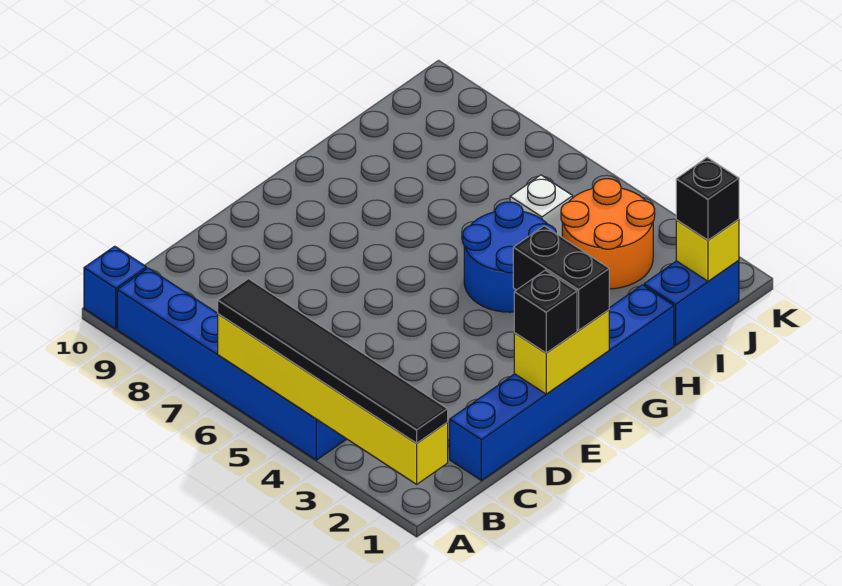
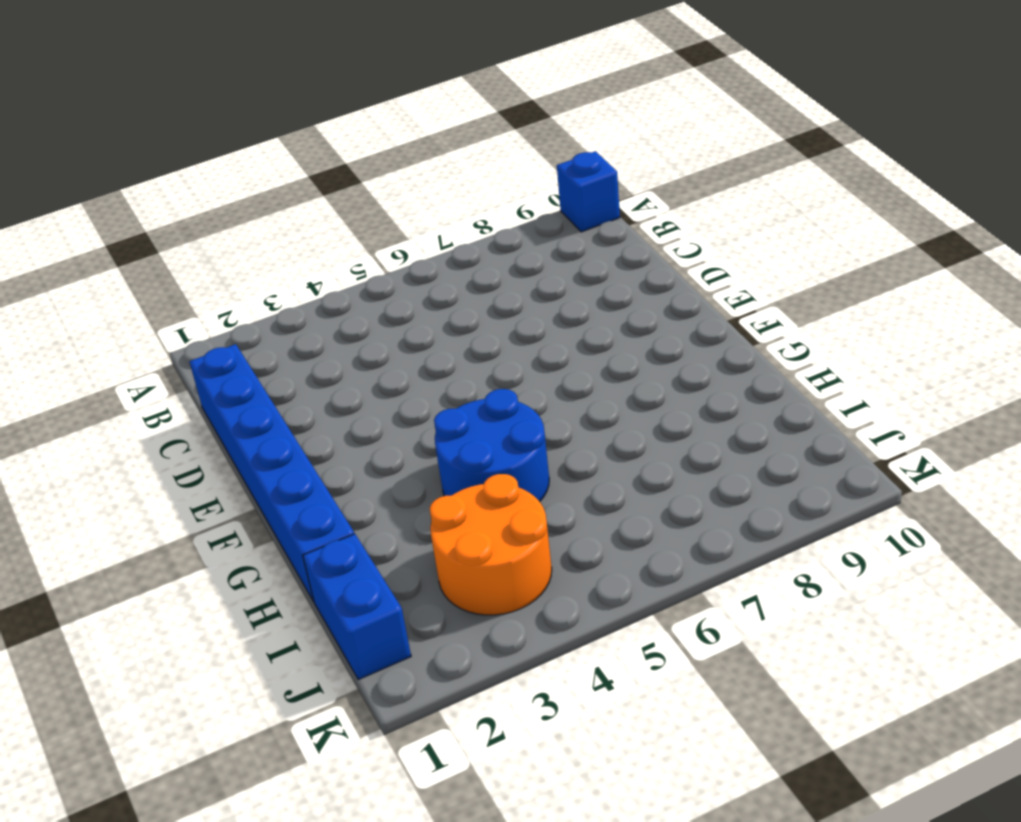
none -> blue brick A4:A9 level 1
none -> white brick I5 level 1
none -> yellow brick A1:A6 level 2

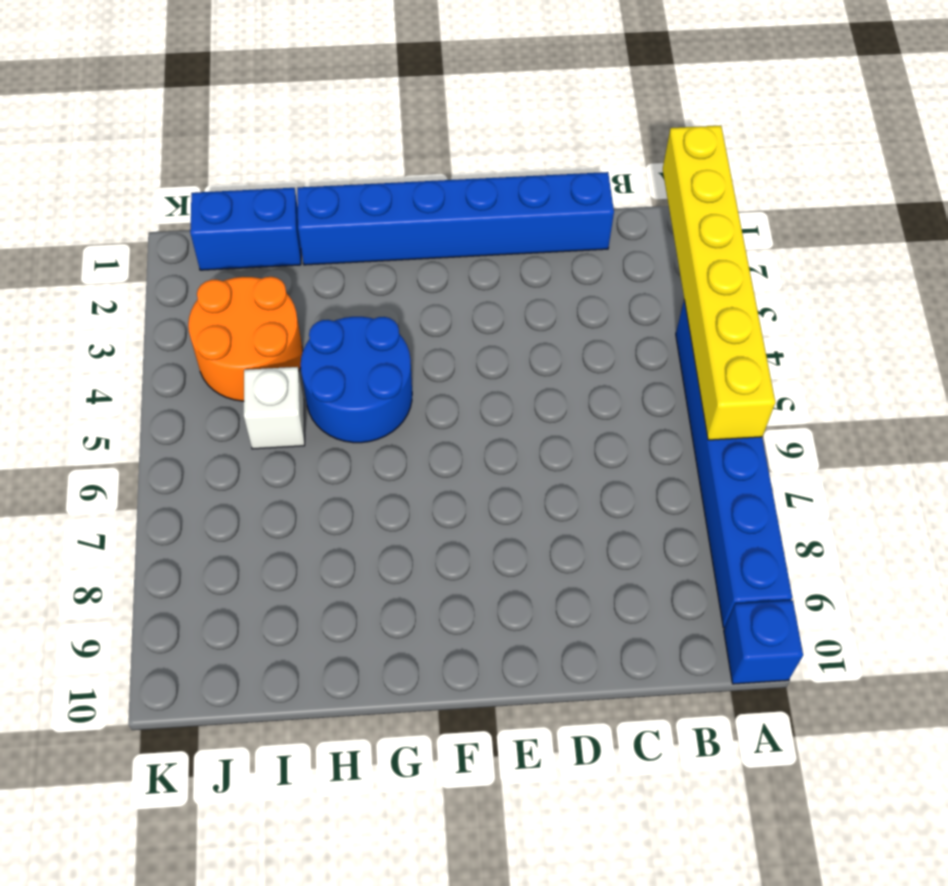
none -> yellow brick E1:F1 level 2
none -> yellow brick J1 level 2
none -> black tile A1:A6 level 3

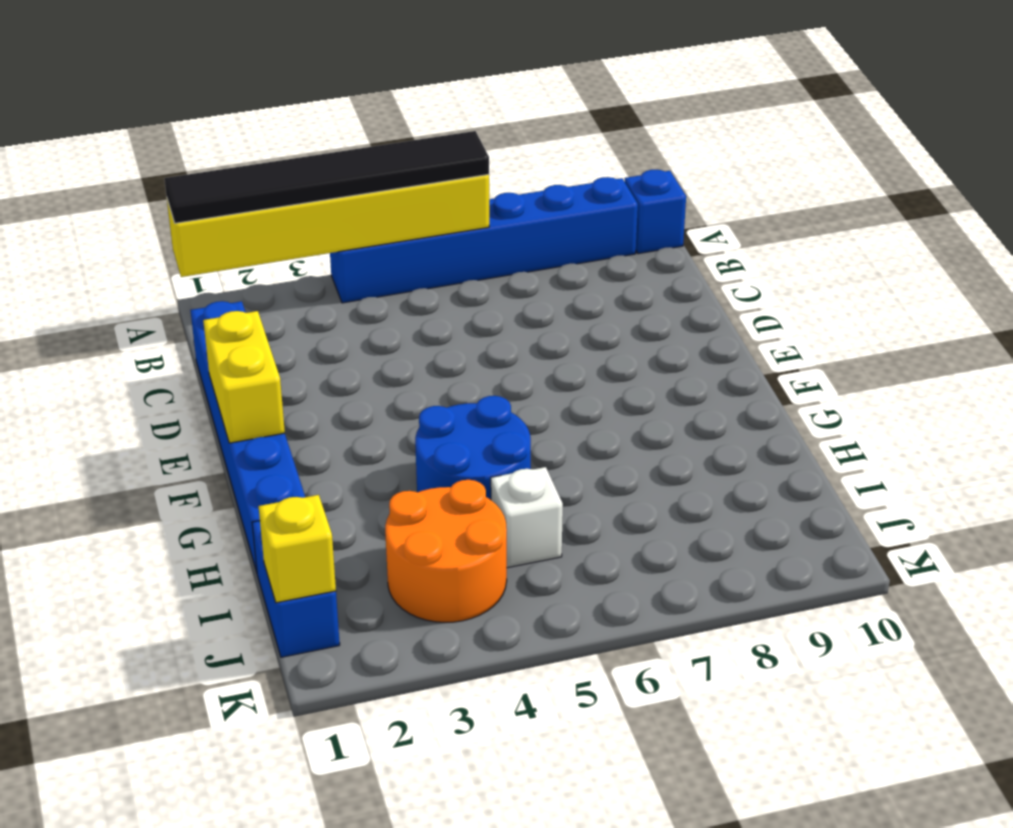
none -> black brick E1 level 3
none -> black brick F1:F2 level 3
none -> black brick J1 level 3

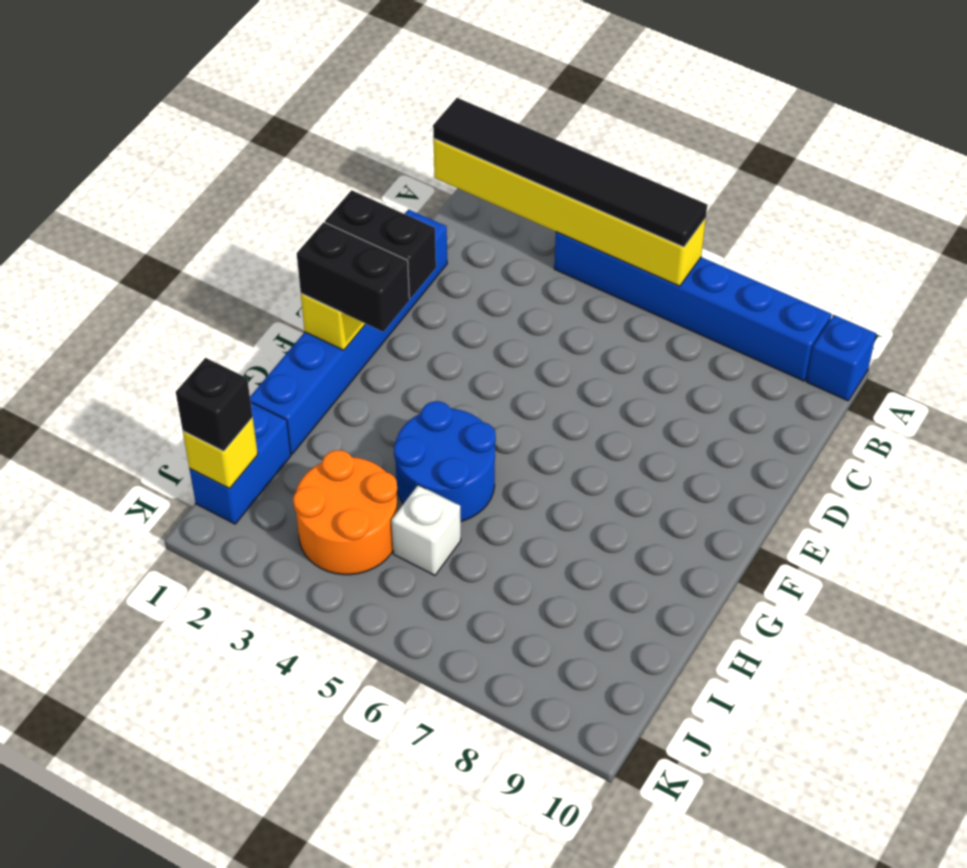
black brick E1:E2 level 3 -> black brick E1 level 3

